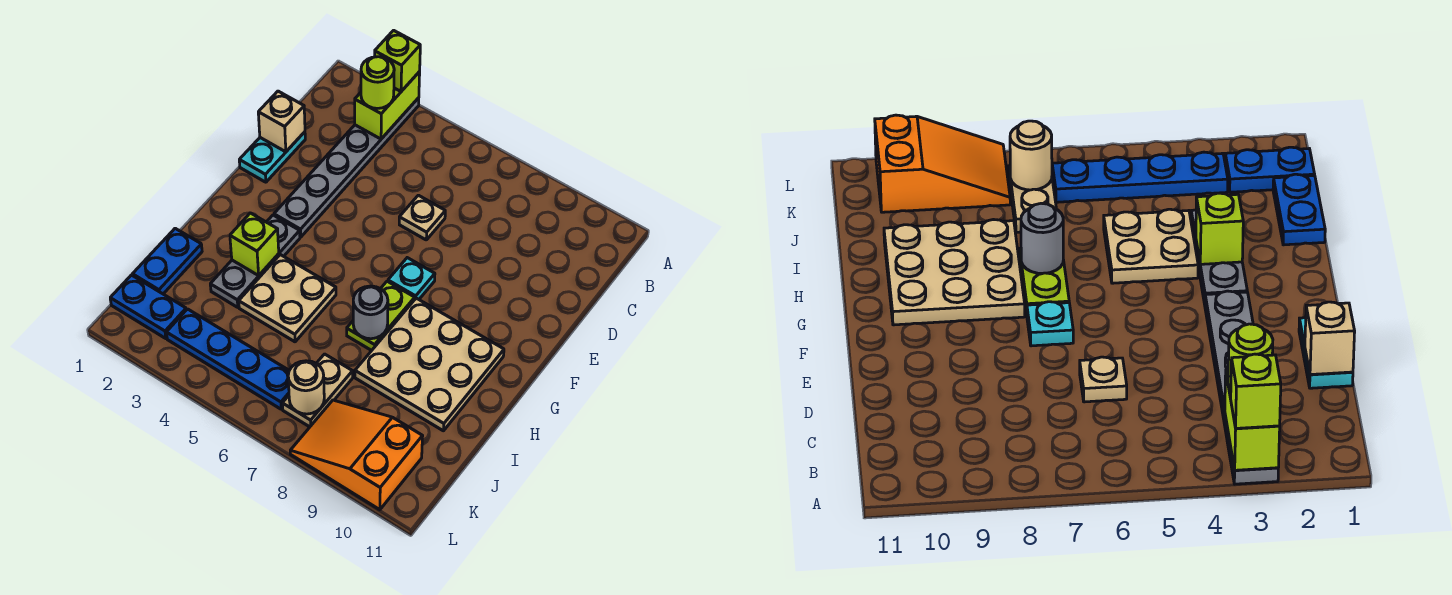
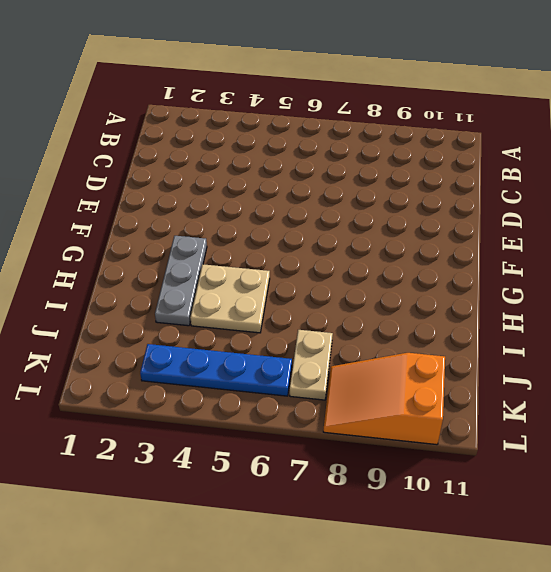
none -> grey plate A3:F3 level 1
none -> cyan plate D1:E1 level 1
none -> tan plate D6 level 1

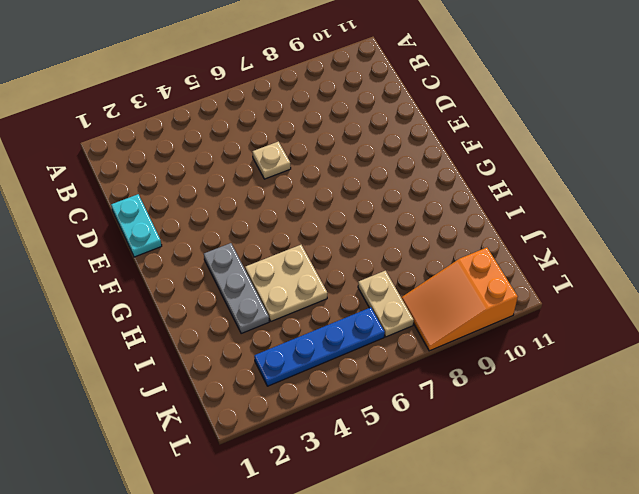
none -> grey plate A3:F3 level 1
none -> cyan plate F7 level 1
none -> lime plate G7:H7 level 1

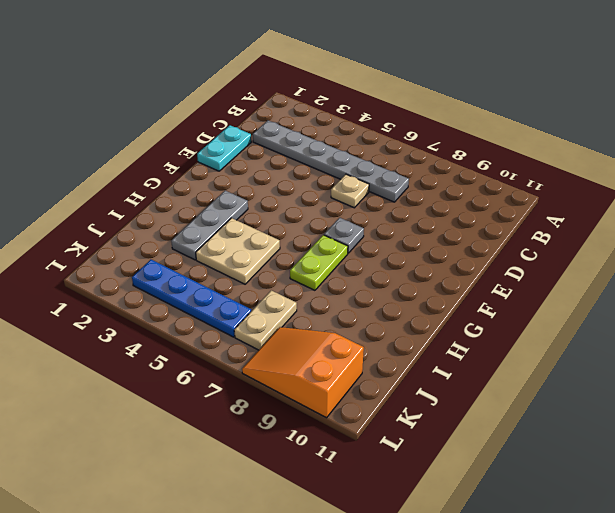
grey plate C2:C7 level 1 -> grey plate A3:F3 level 1
grey plate F7 level 1 -> cyan plate F7 level 1
none -> tan plate G8:I10 level 1
none -> blue plate I1:J1 level 1
none -> blue plate K1:K2 level 1

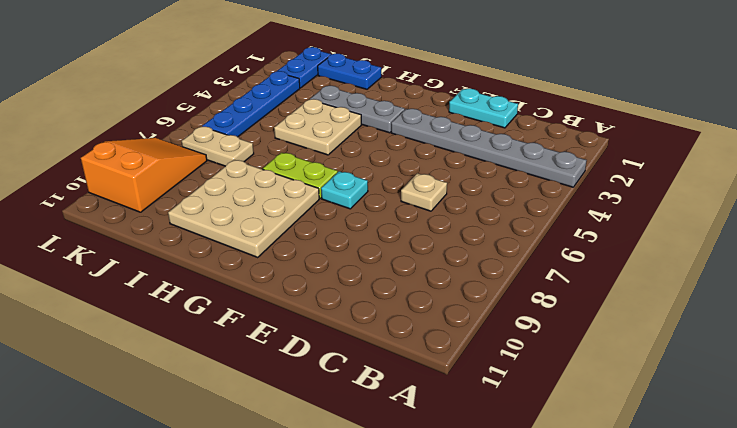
none -> lime brick A3:B3 level 2
none -> tan brick D1 level 2
none -> lime brick H3 level 2

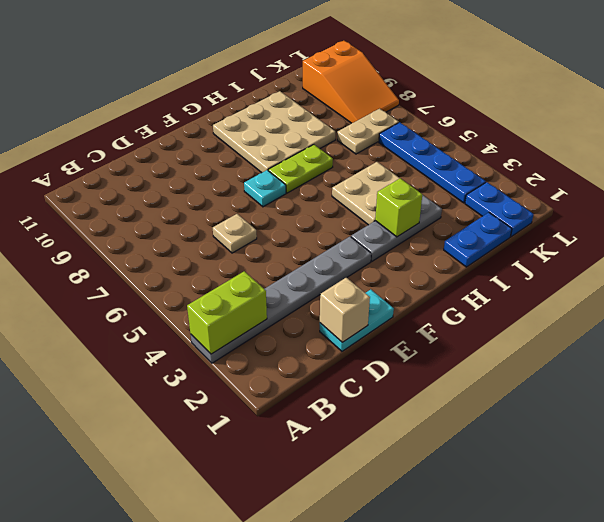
none -> grey round brick H7 level 2
none -> tan round brick K7 level 2
none -> lime brick A3 level 3

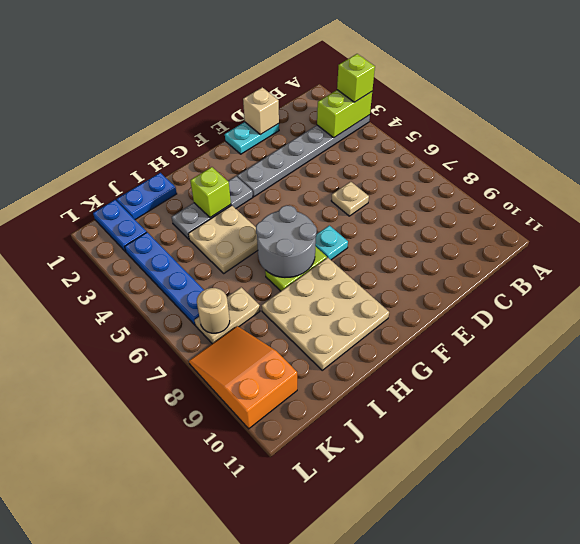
grey round brick G6:H7 level 2 -> grey round brick H7 level 2
none -> lime round brick B3 level 3

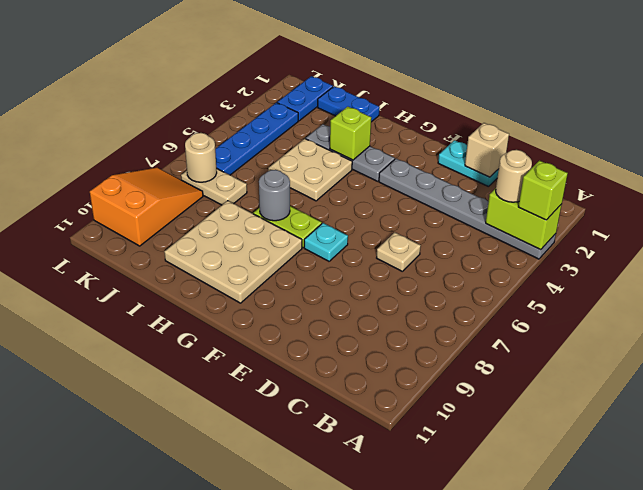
tan round brick B3 level 3 -> lime round brick B3 level 3

